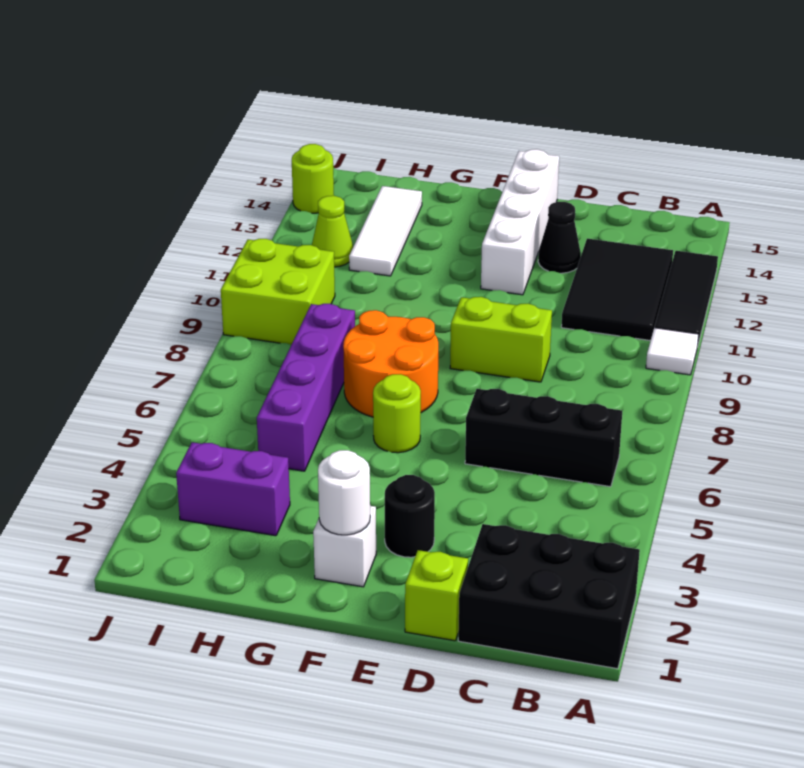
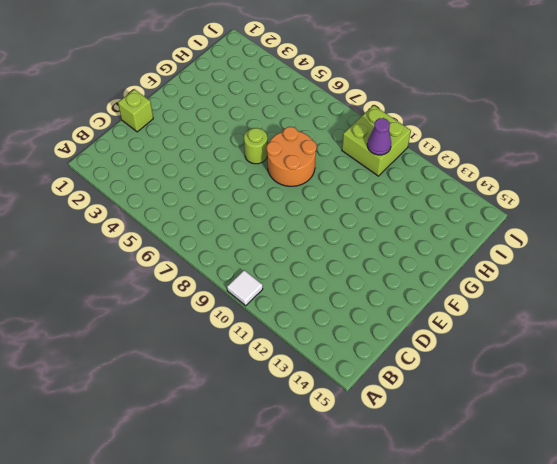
purple cone I10 level 2 -> none
none -> black brick A1:C2 level 1
none -> black tile A11:A13 level 1
none -> black brick B6:D6 level 1

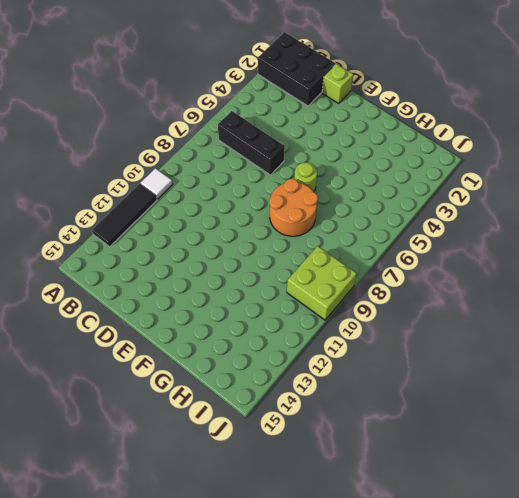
none -> black tile B11:C13 level 1
none -> lime brick D9:E9 level 1
none -> black cone D13 level 1

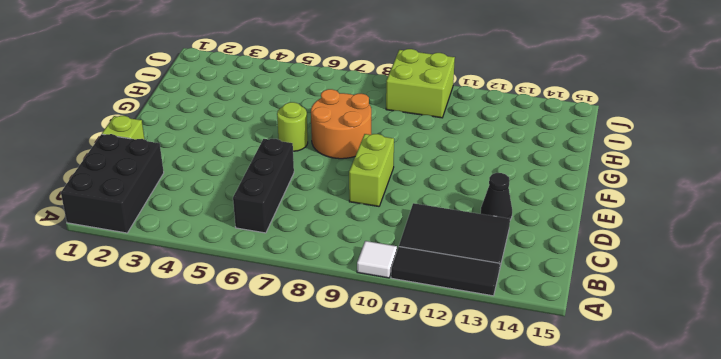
none -> black round brick E3 level 1
none -> white brick E12:E15 level 1
none -> white brick F2 level 1

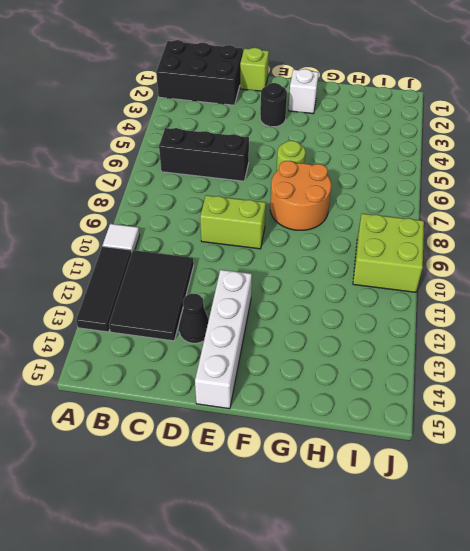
none -> purple brick H3:I3 level 1
none -> purple brick H5:H8 level 1
none -> white tile H12:H14 level 1

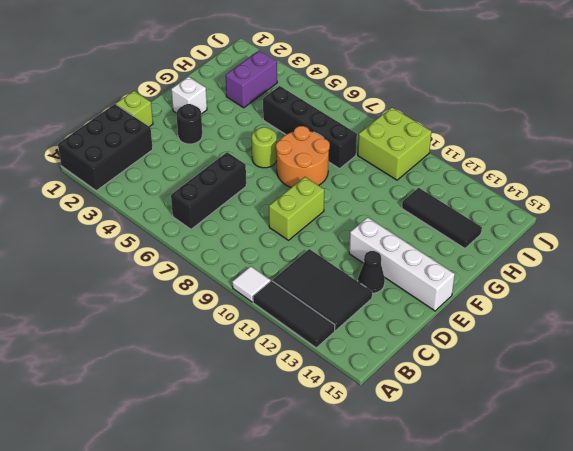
black brick H5:H8 level 1 -> purple brick H5:H8 level 1
black tile H12:H14 level 1 -> white tile H12:H14 level 1
none -> lime cone I12 level 1
none -> lime round brick J14 level 1
none -> white round brick F2 level 2

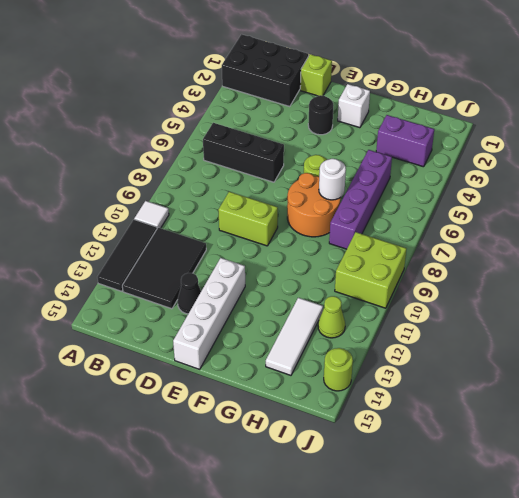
white round brick G7 level 2 -> white round brick F2 level 2

